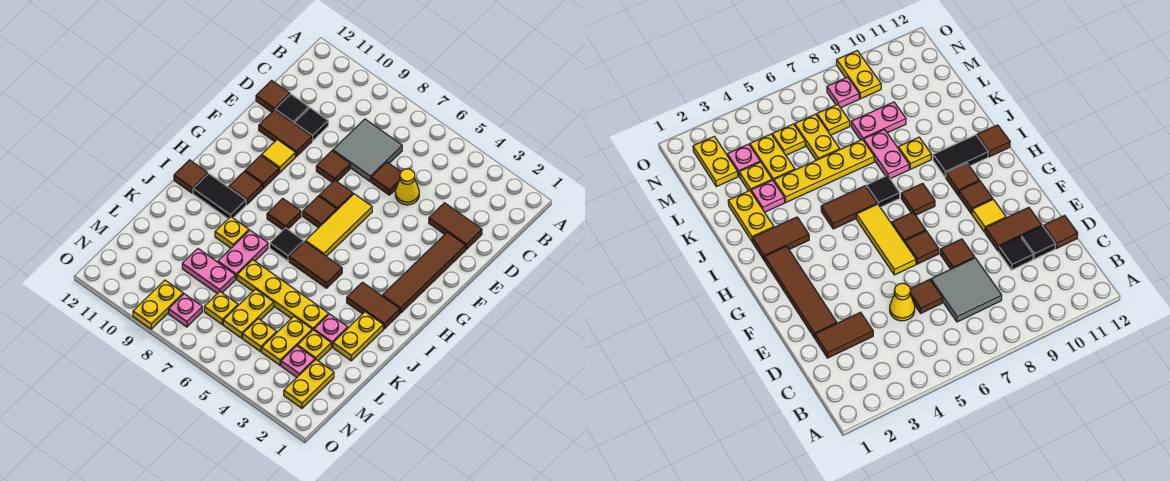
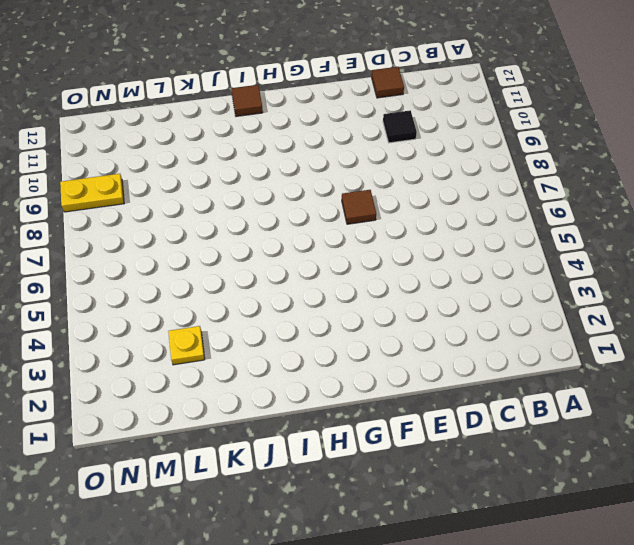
none -> grey tile C7:D8 level 1
none -> brown tile D2:D3 level 1
none -> yellow cone D5 level 1
none -> brown tile D6 level 1

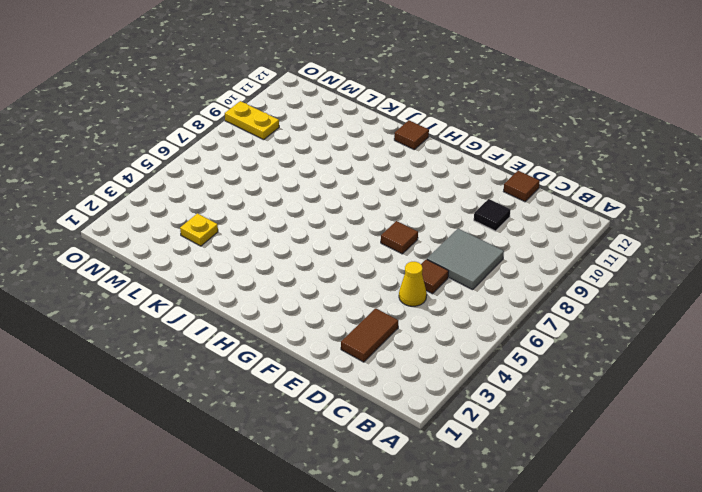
none -> black tile D11 level 1
none -> brown tile E2:H2 level 1
none -> brown tile E8 level 1
none -> brown tile E10:E11 level 1

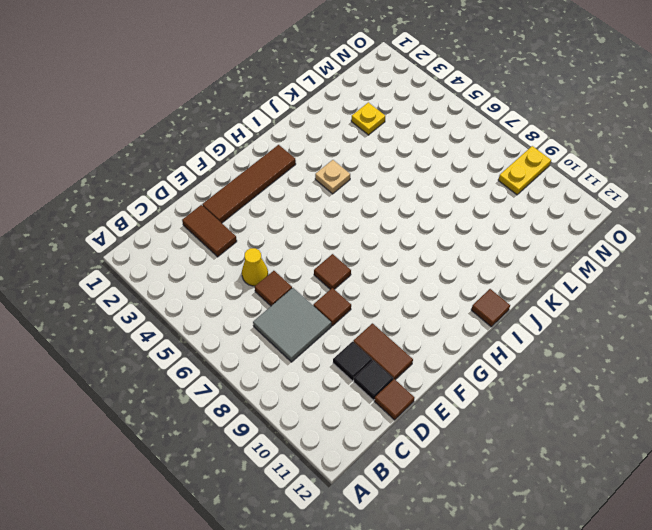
tan plate I4 level 1 -> none
none -> yellow tile F6:H6 level 1
none -> yellow tile F10 level 1
none -> brown tile G7 level 1
none -> brown tile G10 level 1

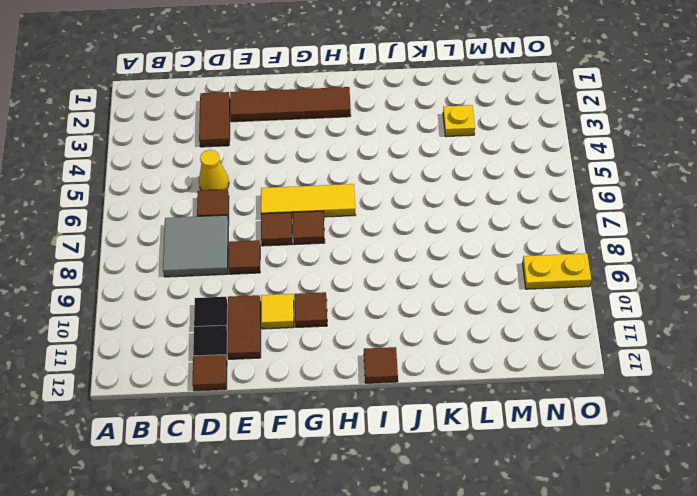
none -> brown tile H8 level 1
none -> brown tile H10 level 1
none -> brown tile I2:I3 level 1
none -> brown tile I5:I6 level 1

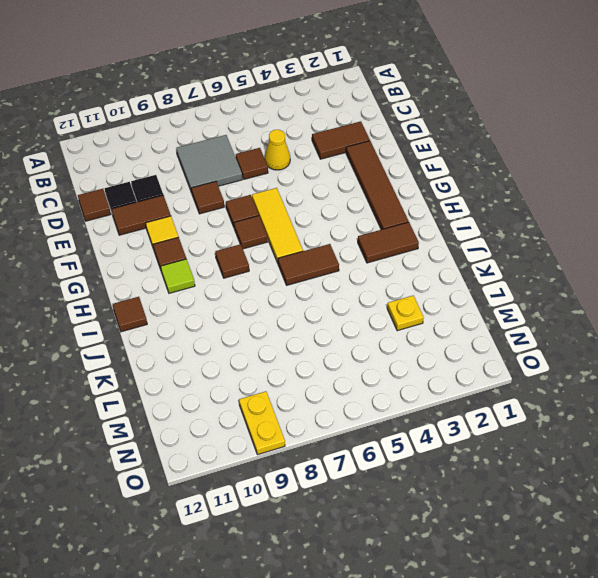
lime tile H10 level 1 -> brown tile H10 level 1
none -> black tile I7 level 1
none -> black tile I10:I11 level 1
none -> yellow plate J2:K2 level 1
none -> pink plate J8:K8 level 1

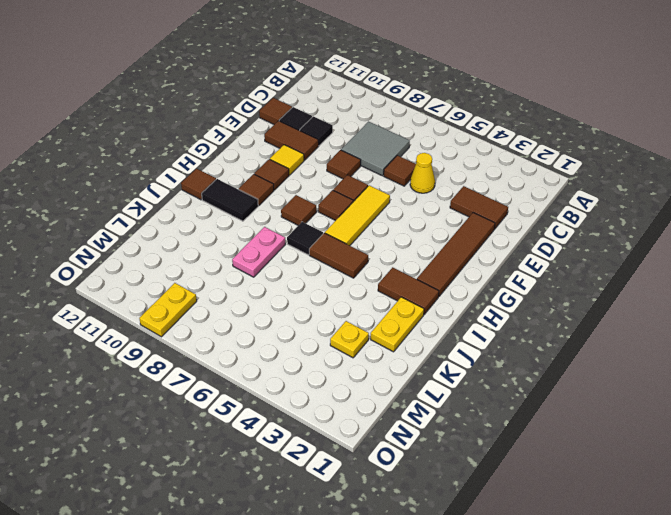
none -> yellow plate J9 level 1
none -> pink plate K3 level 1
none -> yellow plate K4:K7 level 1
none -> yellow plate L4:M4 level 1

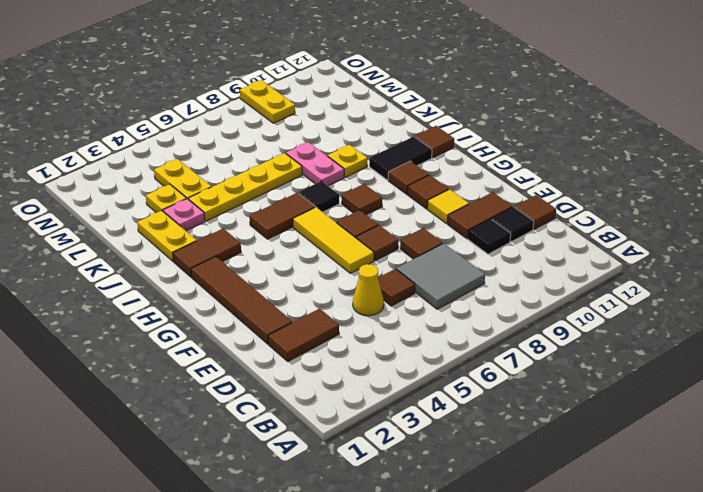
none -> yellow plate L6:M6 level 1
none -> pink plate L8:L9 level 1
none -> yellow plate M2:N2 level 1
none -> pink plate M3 level 1

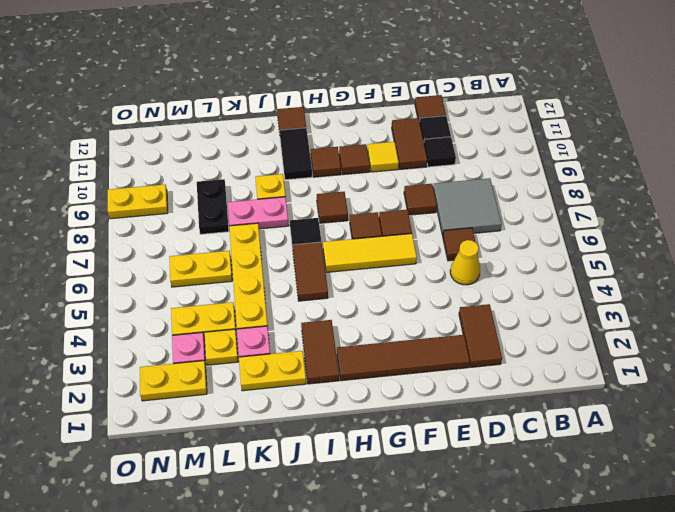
black plate L8:L9 level 1 -> pink plate L8:L9 level 1
none -> yellow plate M5 level 1
none -> yellow plate M7 level 1
none -> pink plate N8 level 1

